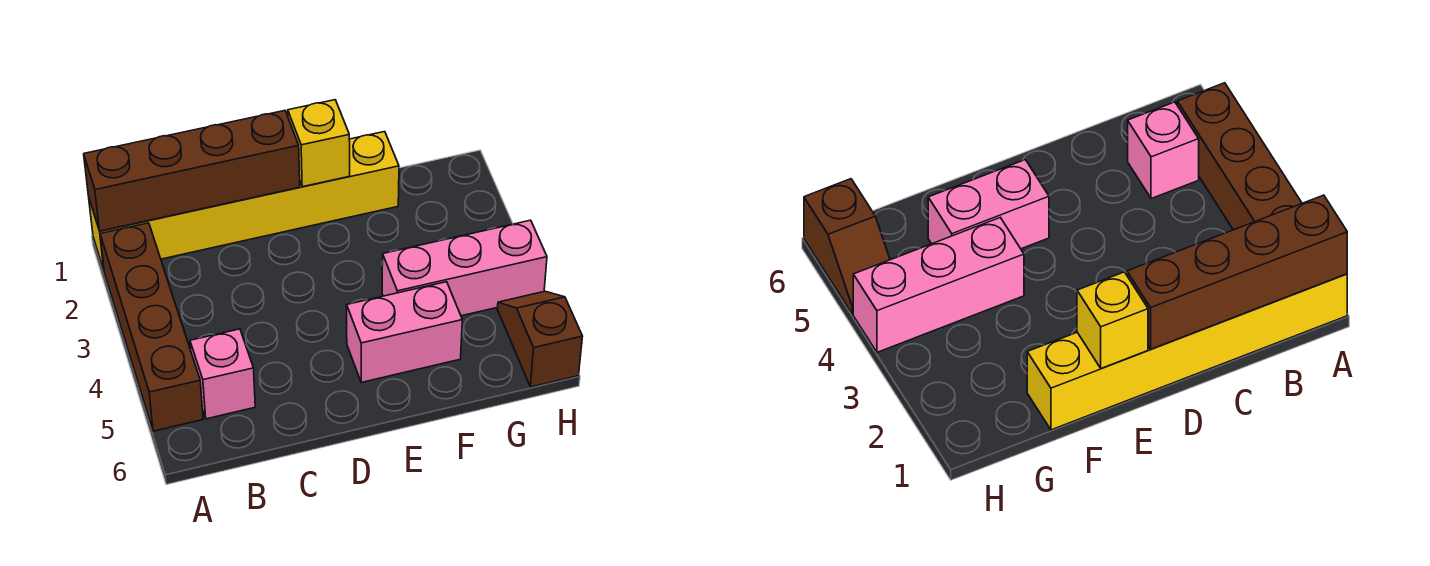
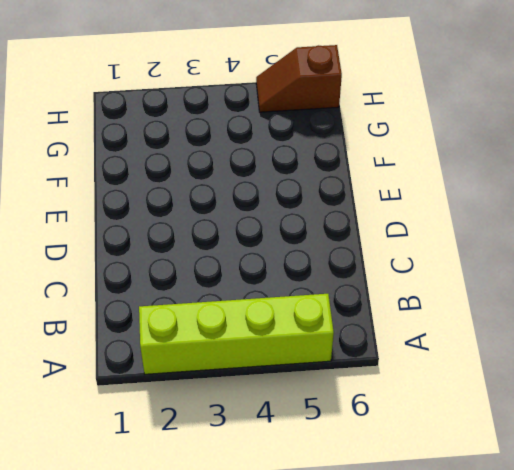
lime brick A2:A5 level 1 -> brown brick A2:A5 level 1
none -> yellow brick A1:F1 level 1
none -> pink brick B5 level 1

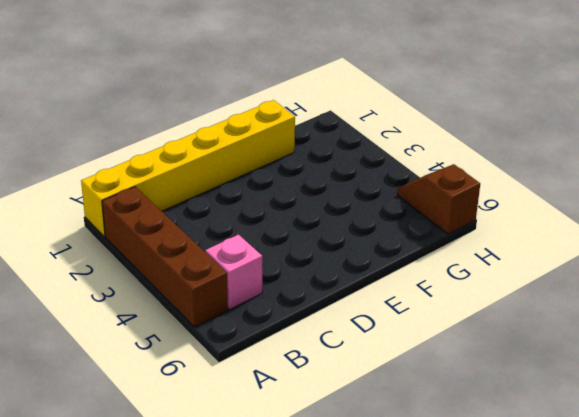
none -> pink brick E5:F5 level 1
none -> pink brick F4:H4 level 1

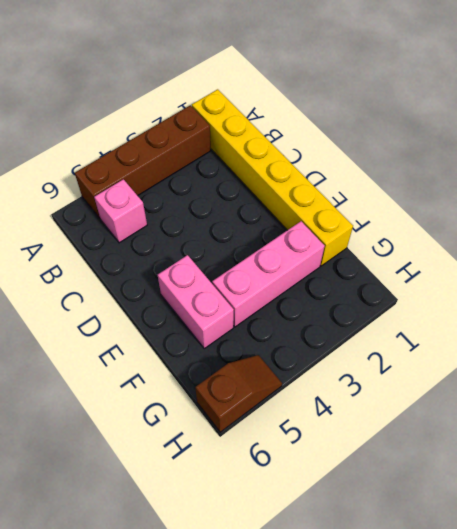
pink brick F2:F4 level 1 -> pink brick F4:H4 level 1
none -> brown brick A1:D1 level 2
none -> yellow brick E1 level 2

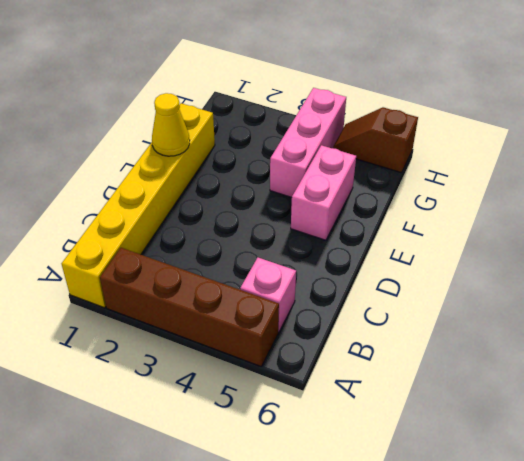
yellow cone E1 level 2 -> yellow brick E1 level 2
none -> brown brick A1:D1 level 2

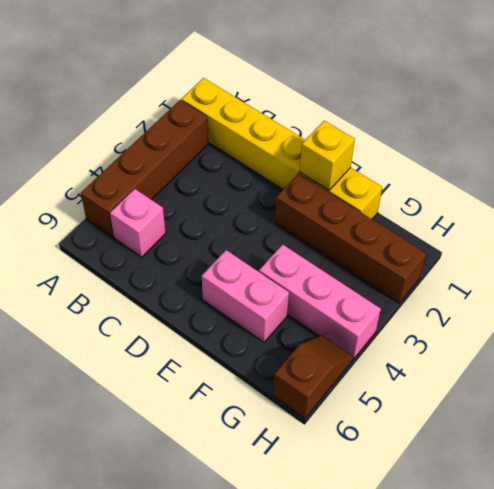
brown brick E2:H2 level 1 -> brown brick A1:D1 level 2

